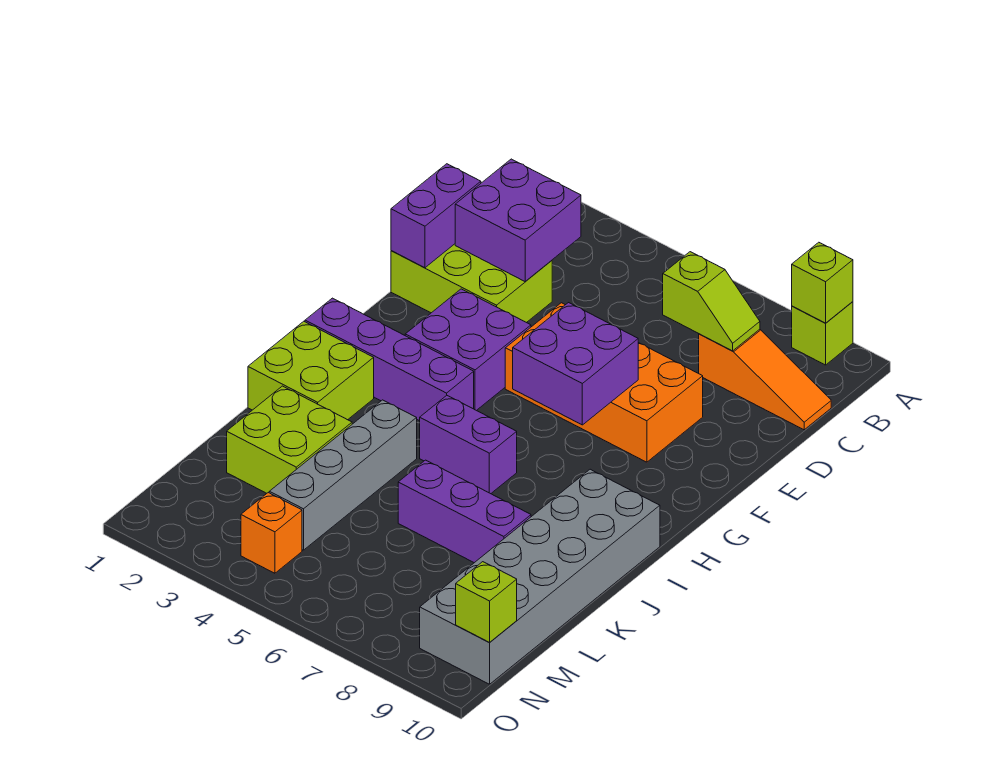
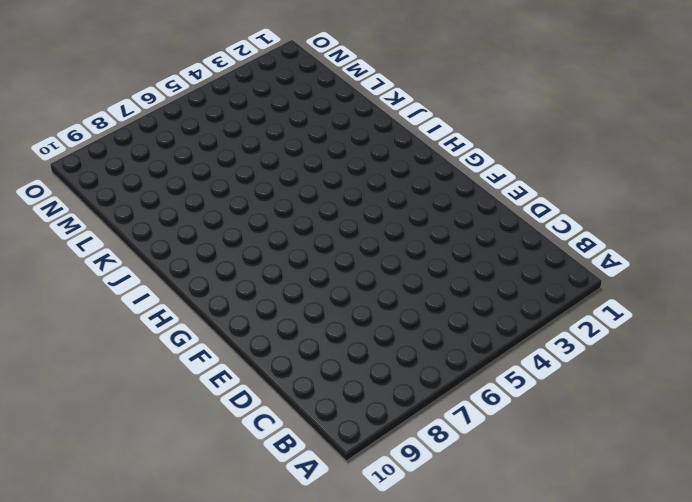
none -> lime brick A9 level 1
none -> orange slope C8:C10 level 1 top 8
none -> lime brick D1:E3 level 1

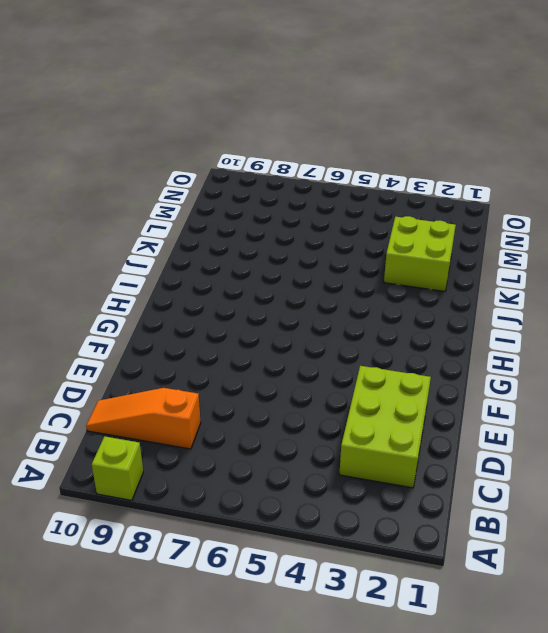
lime brick C2:E3 level 1 -> lime brick D1:E3 level 1
none -> orange brick E5:F8 level 1
none -> purple brick F3:G4 level 1
none -> purple brick H1:H4 level 1

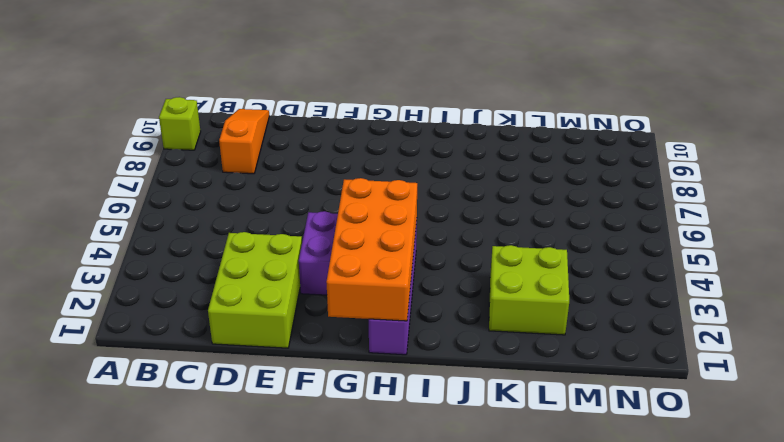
orange brick G1:H4 level 2 -> orange brick E5:F8 level 1
none -> lime brick I1:J2 level 1
none -> purple brick I5:I6 level 1
none -> grey brick I9:N10 level 1

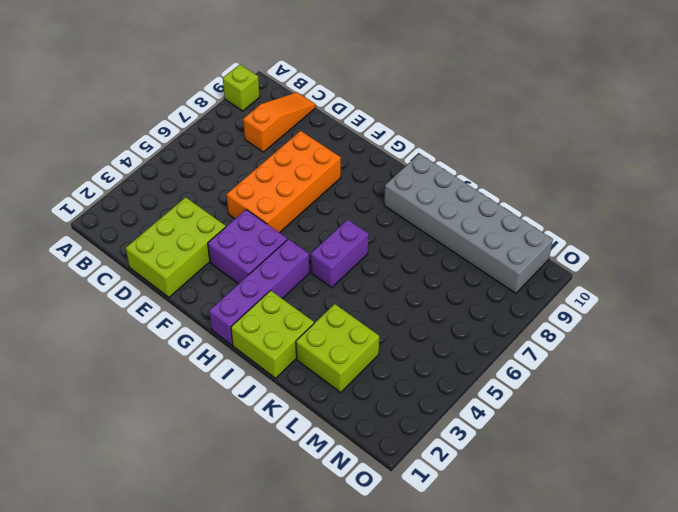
none -> grey brick J4:M4 level 1
none -> purple brick K6:K8 level 1
none -> orange brick N4 level 1

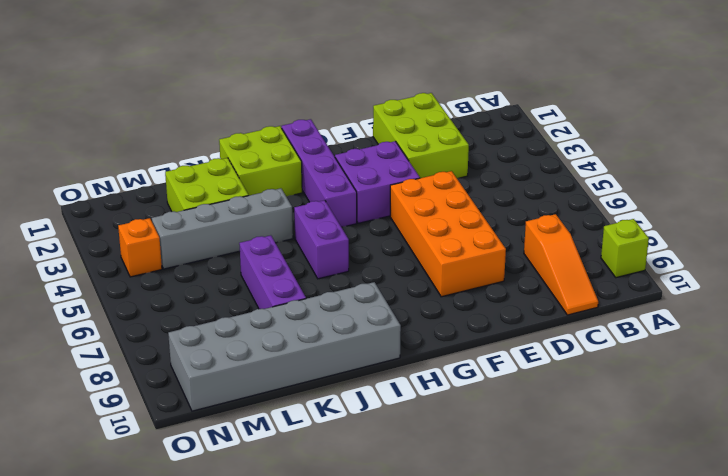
none -> lime brick A9 level 2
none -> purple brick C2:D3 level 2
none -> lime slope C7:C8 level 2 top 7

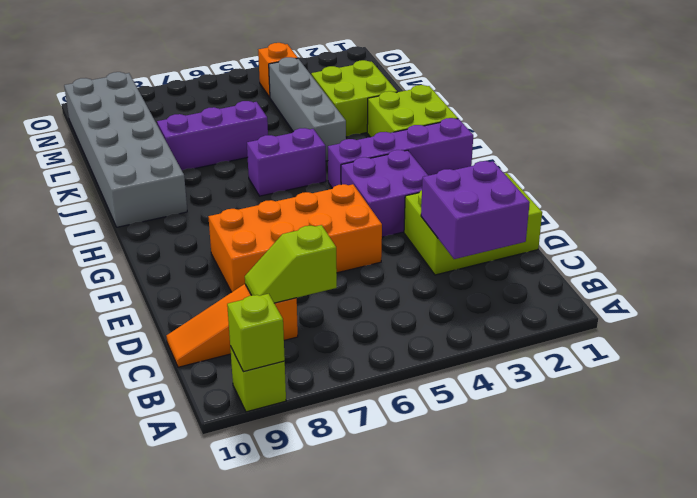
none -> purple brick D1:E1 level 2
none -> purple brick F6:G7 level 2
none -> lime brick N10 level 2

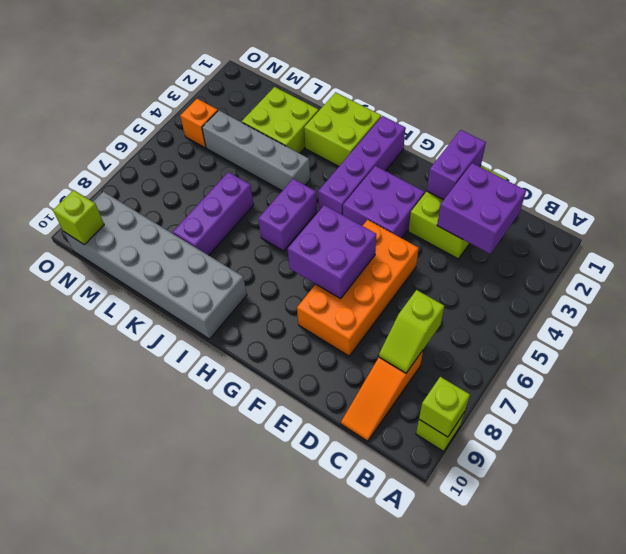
purple brick E1:E2 level 2 -> purple brick D1:E1 level 2

